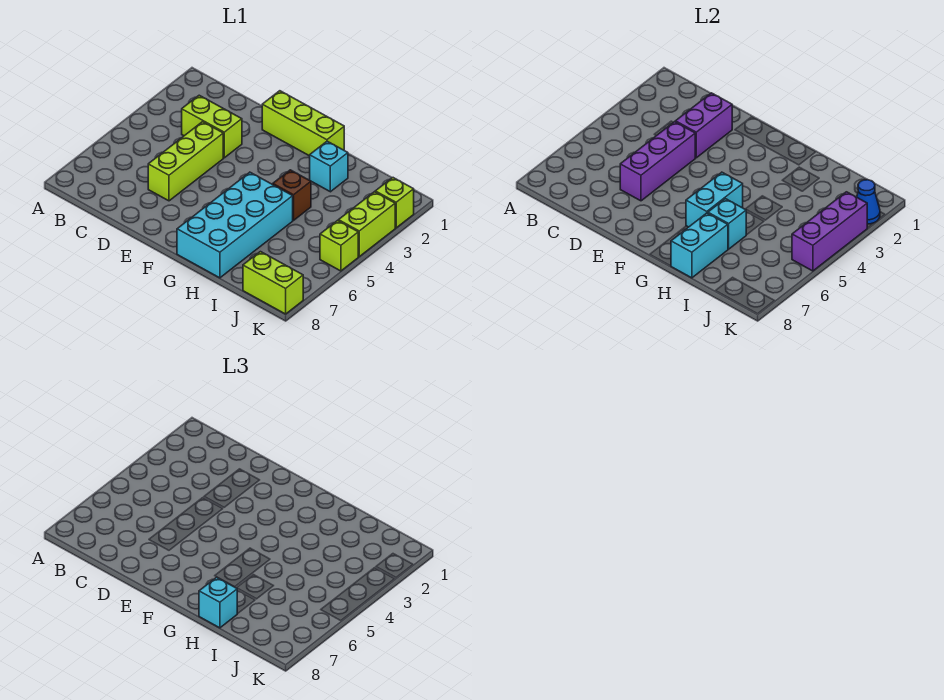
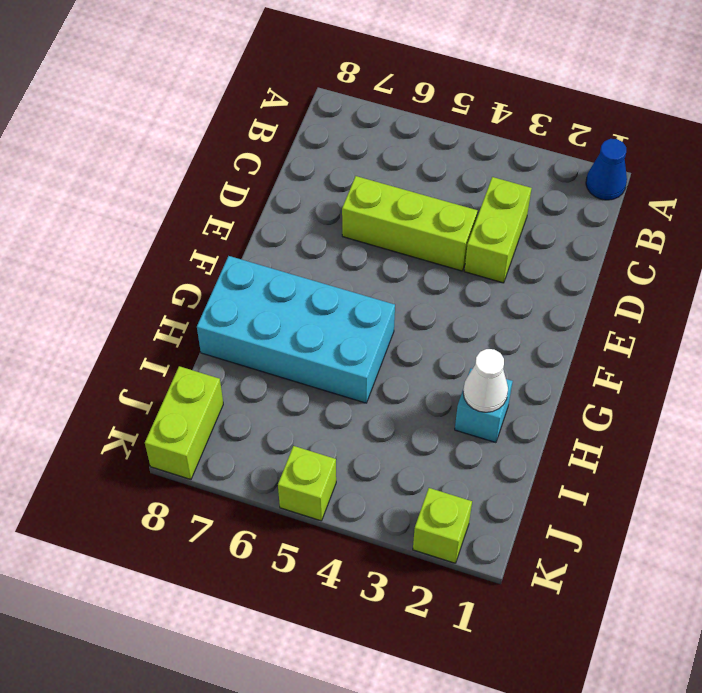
blue cone A1 level 1 -> blue cone K2 level 2
white cone H2 level 2 -> none
none -> lime brick E1:G1 level 1
none -> brown brick H4 level 1
none -> lime brick K3:K4 level 1

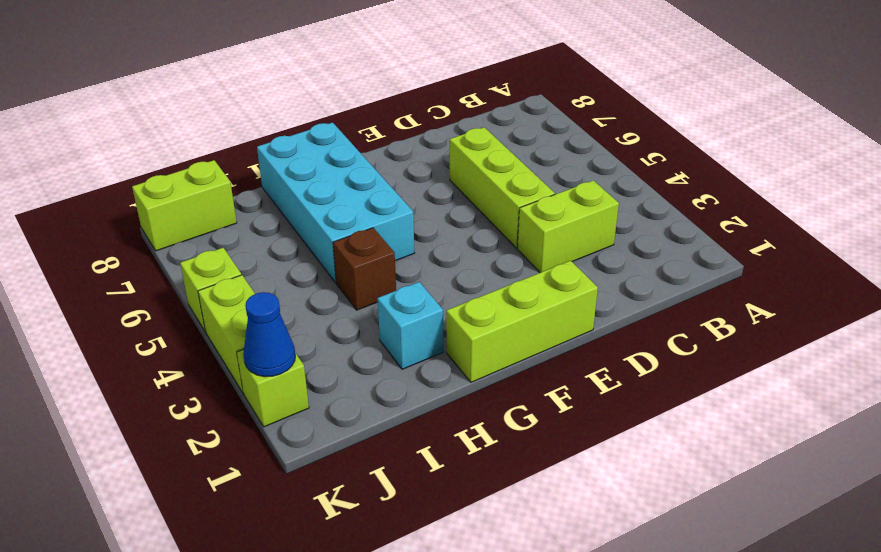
none -> purple brick D2:D3 level 2
none -> purple brick D4:D6 level 2
none -> cyan brick G5:G6 level 2

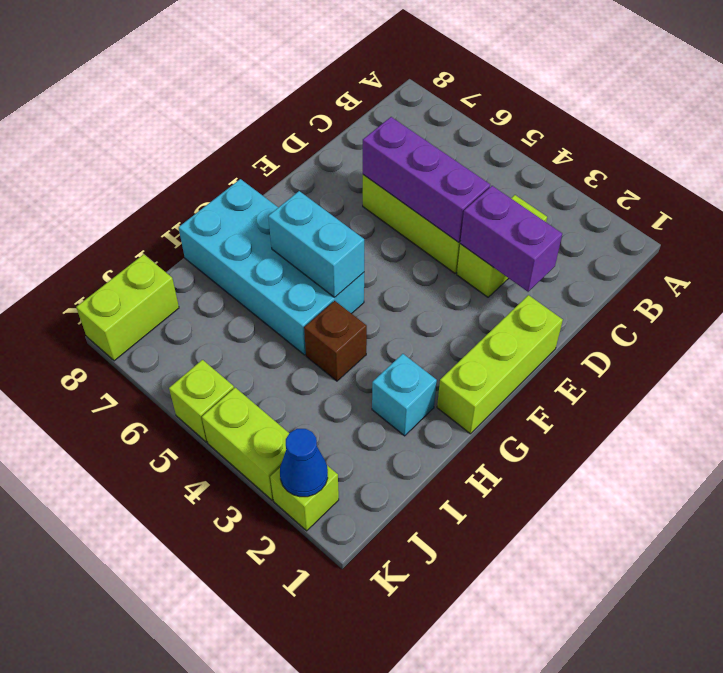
none -> cyan brick H6 level 2
none -> cyan brick H7:H8 level 2
none -> purple brick K3:K5 level 2

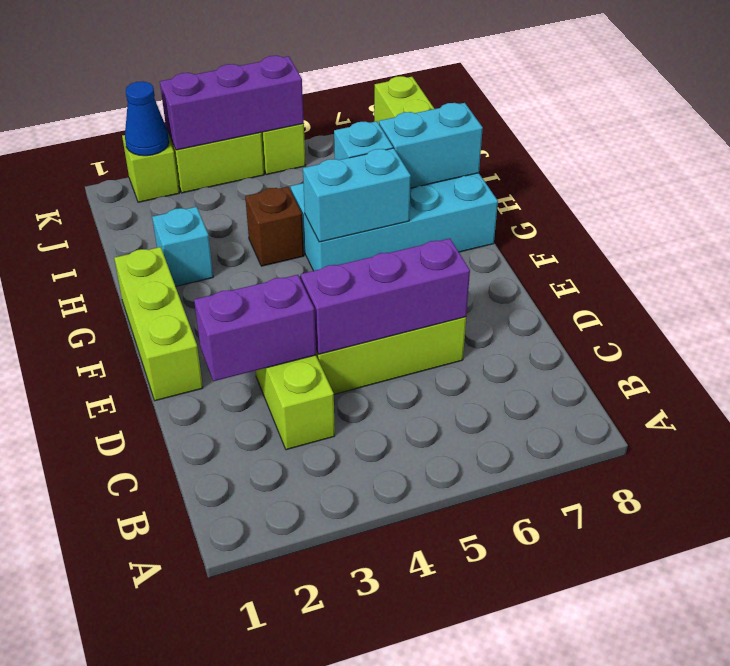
none -> cyan brick H8 level 3

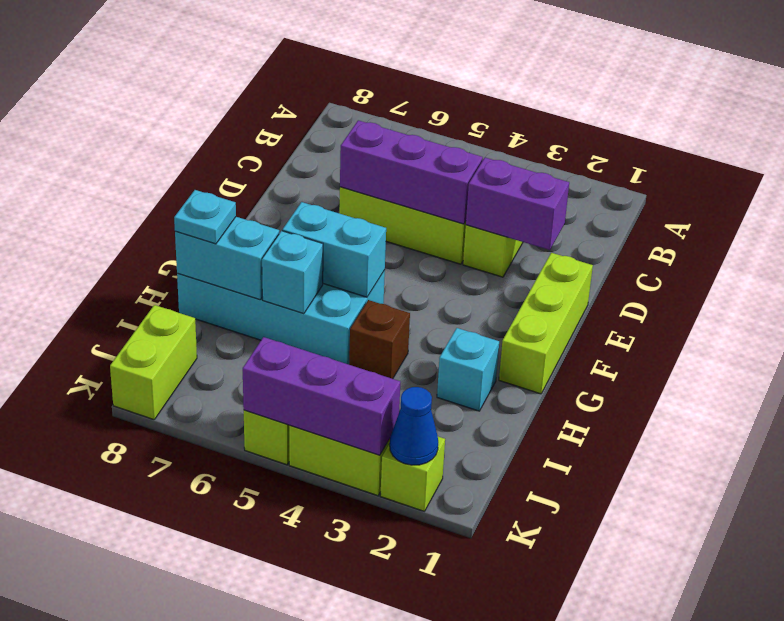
cyan plate H8 level 3 -> cyan brick H8 level 3

